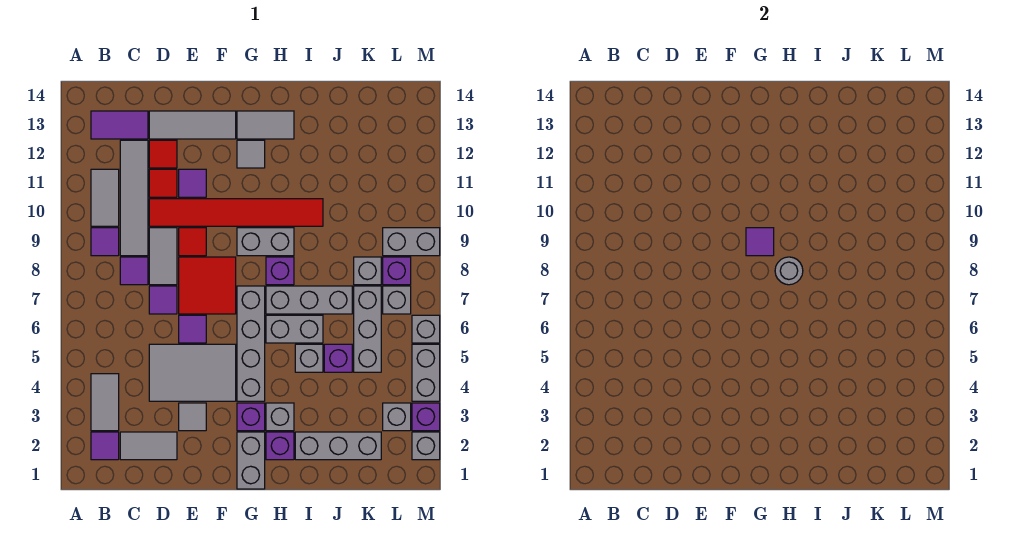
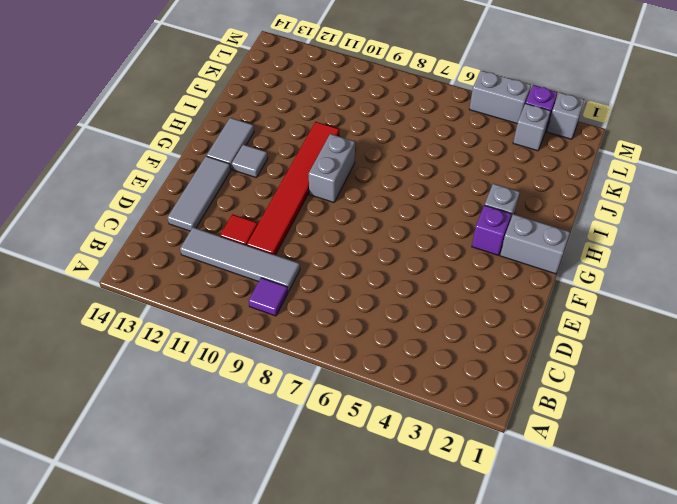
none -> purple tile B2 level 1
none -> grey tile B3:B4 level 1
none -> grey tile B10:B11 level 1
none -> purple tile B13:C13 level 1

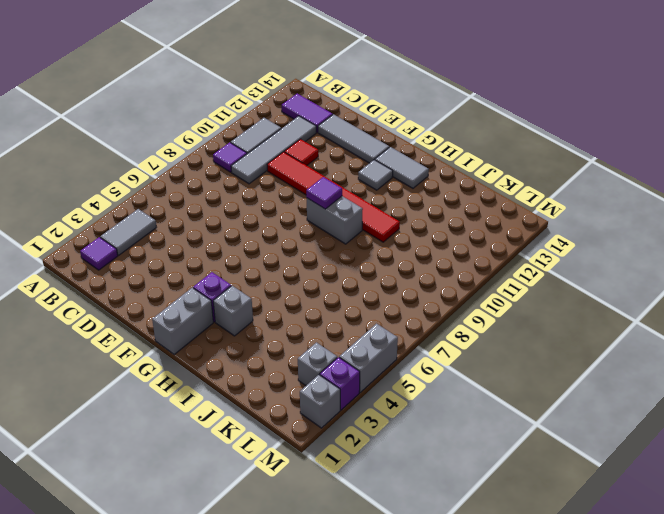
none -> grey tile C2:D2 level 1
none -> purple tile C8 level 1
none -> grey tile D4:F5 level 1
none -> purple tile D7 level 1

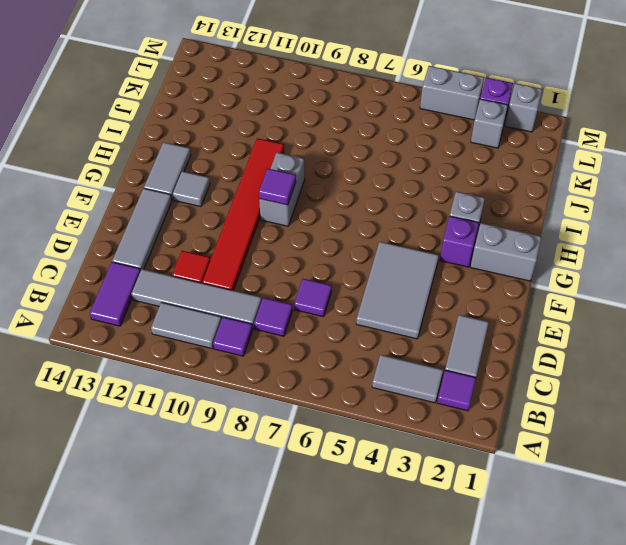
none -> grey tile D8:D9 level 1
none -> red tile D12 level 1
none -> grey tile E3 level 1
none -> purple tile E6 level 1

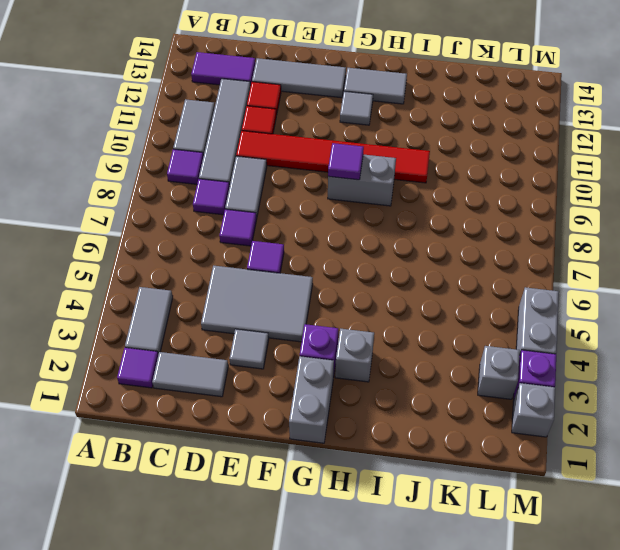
none -> red tile E7:F8 level 1
none -> red tile E9 level 1
none -> purple tile E11 level 1
none -> grey brick G4:G7 level 1

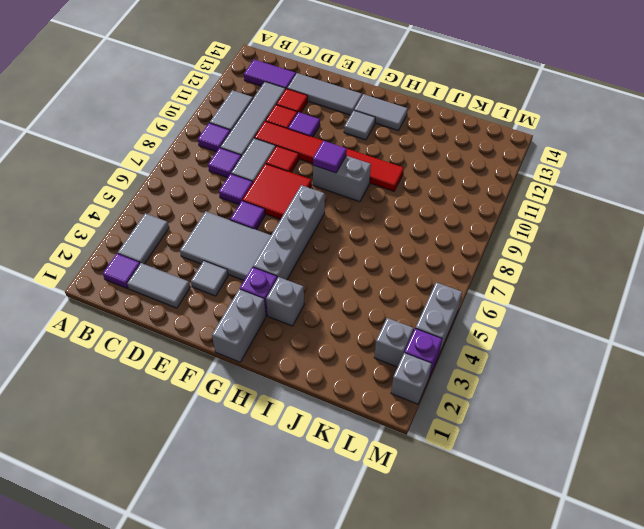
none -> purple brick H2 level 1
none -> grey brick H6:I6 level 1
none -> grey brick H7:J7 level 1
none -> purple brick H8 level 1

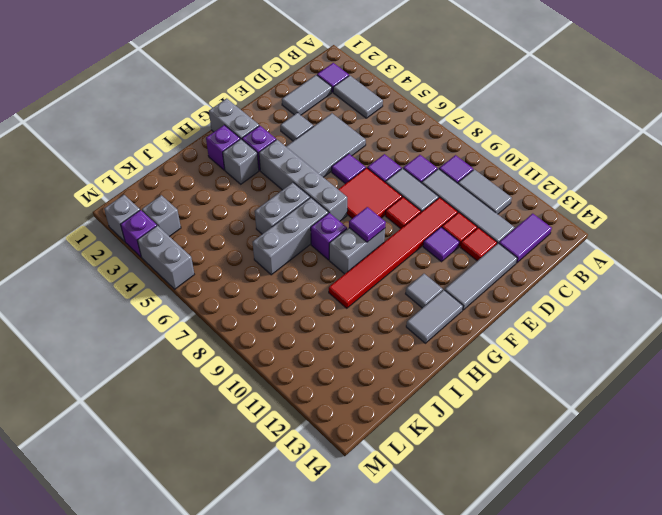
none -> grey brick I2:K2 level 1
none -> grey brick I5 level 1
none -> purple brick J5 level 1
none -> grey brick K5:K7 level 1

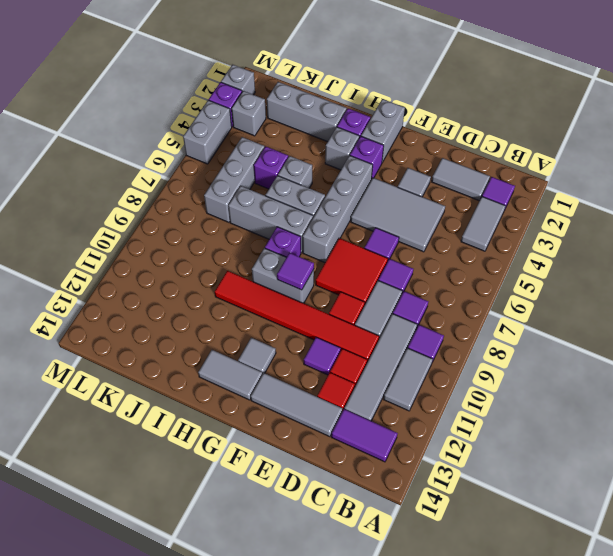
none -> grey brick K8 level 1
none -> grey brick L7 level 1
none -> purple brick L8 level 1
none -> grey brick L9:M9 level 1

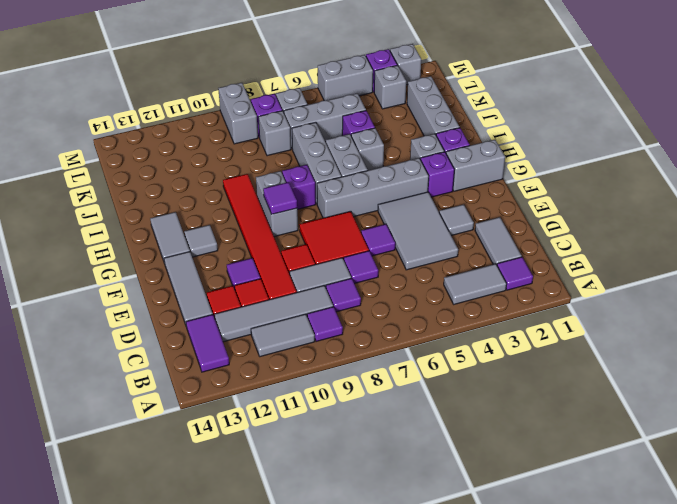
none -> grey brick M6 level 1
none -> grey round brick H8 level 2

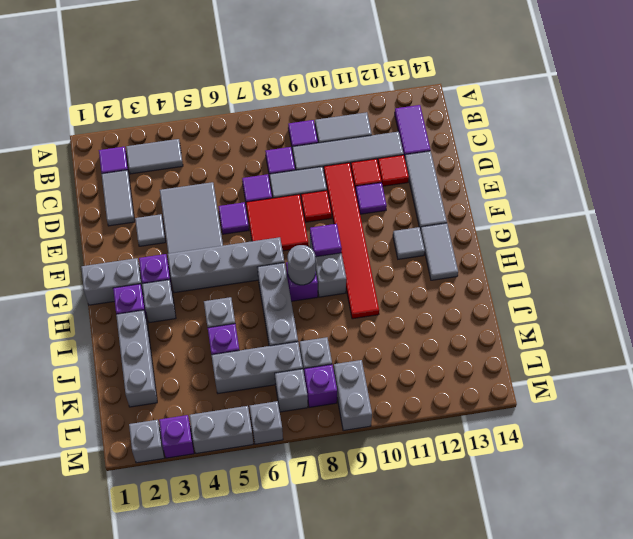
none -> grey brick H6:I6 level 1
none -> grey brick L3 level 1

